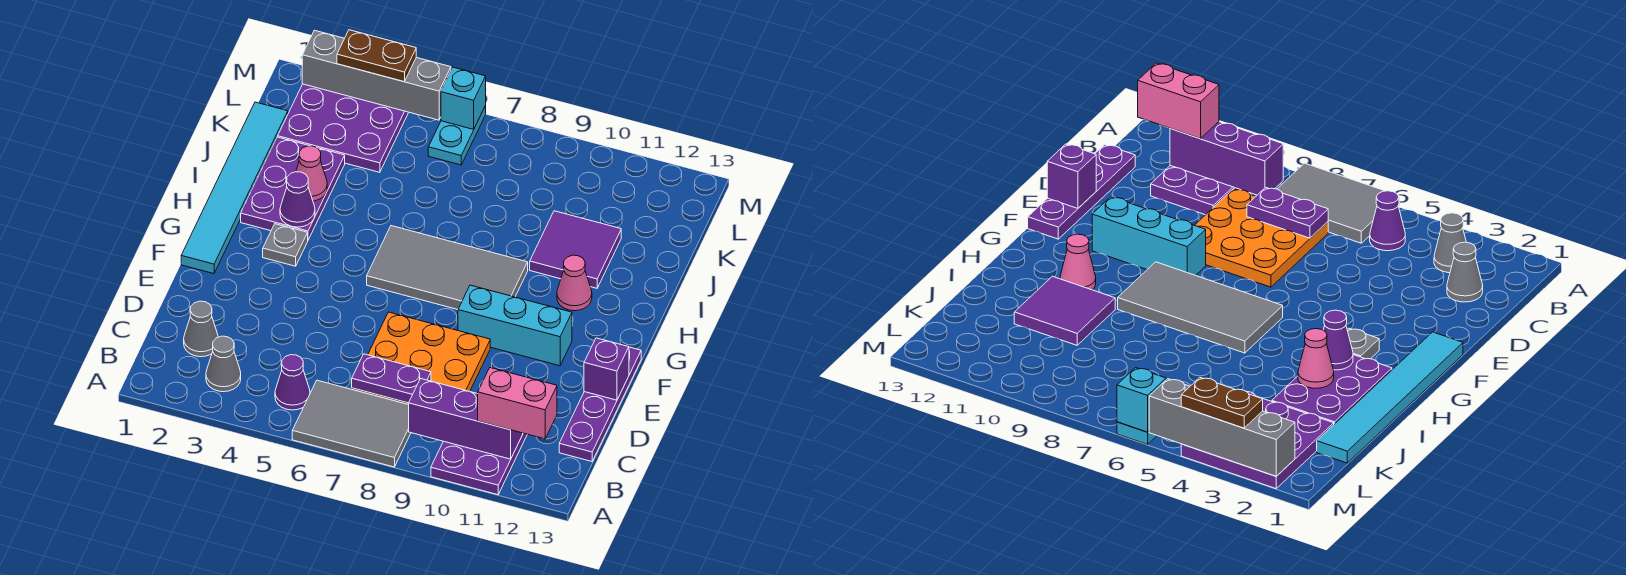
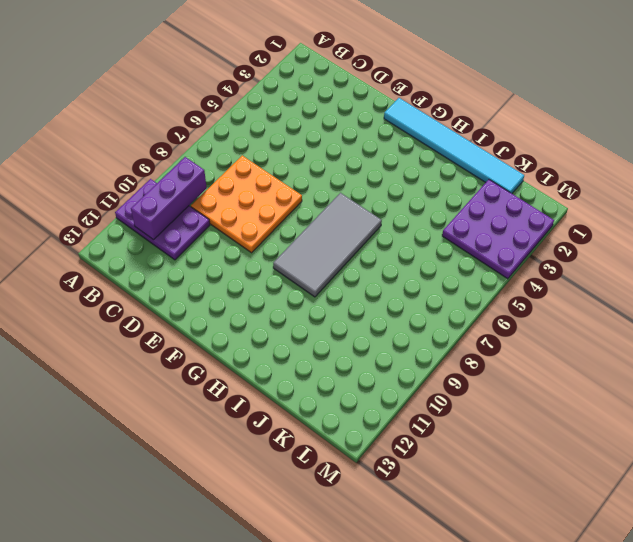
none -> grey tile A6:B8 level 1
none -> grey cone B3 level 1
none -> purple cone B5 level 1

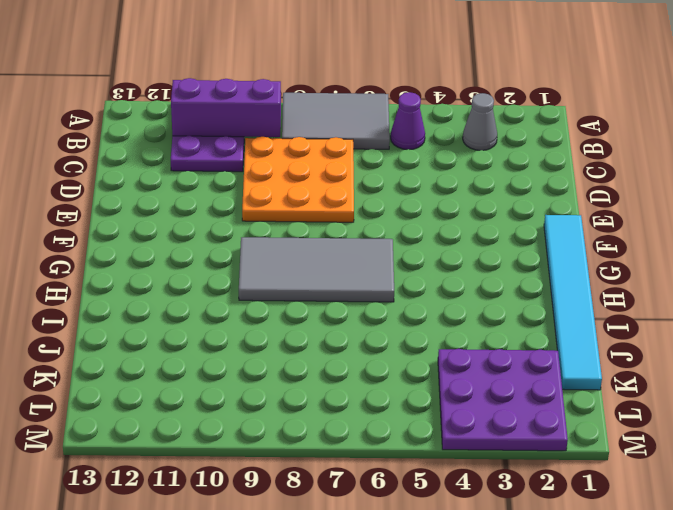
none -> grey cone C2 level 1
none -> purple plate C13:F13 level 1
none -> cyan brick F9:F11 level 1

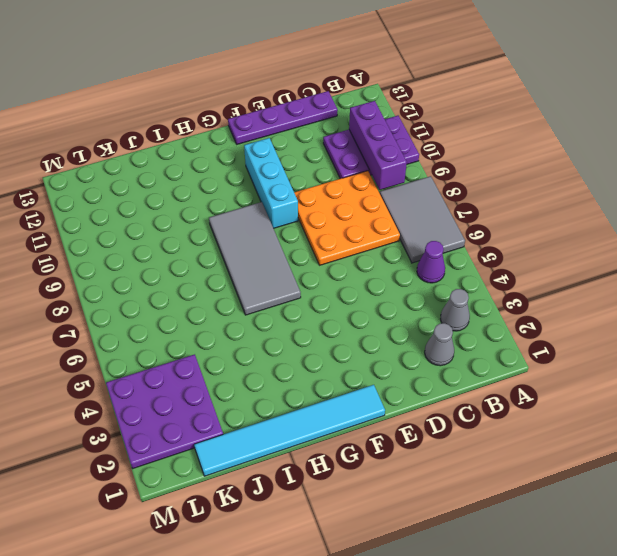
none -> grey plate G3 level 1
none -> purple plate H2:J3 level 1
none -> pink cone H11 level 1

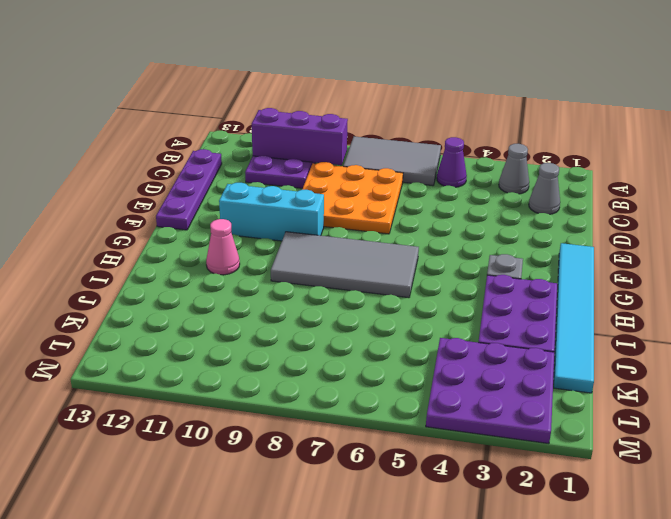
none -> purple tile I10:J11 level 1
none -> cyan plate L6:M6 level 1
none -> purple plate C7:C8 level 2

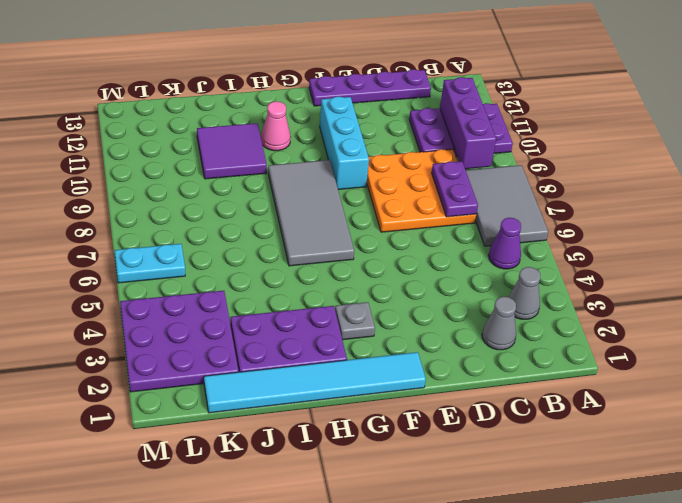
none -> purple brick E13 level 2
none -> purple cone H3 level 2
none -> pink cone I3 level 2

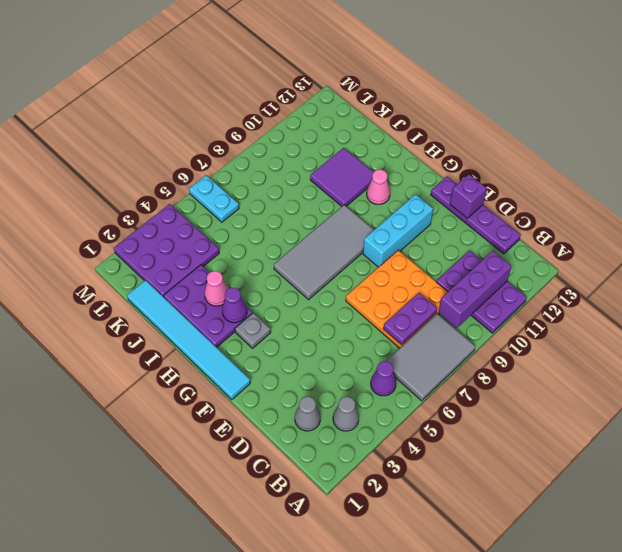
none -> grey brick M2:M5 level 2
none -> cyan brick M6 level 2
none -> pink brick B11:B12 level 3

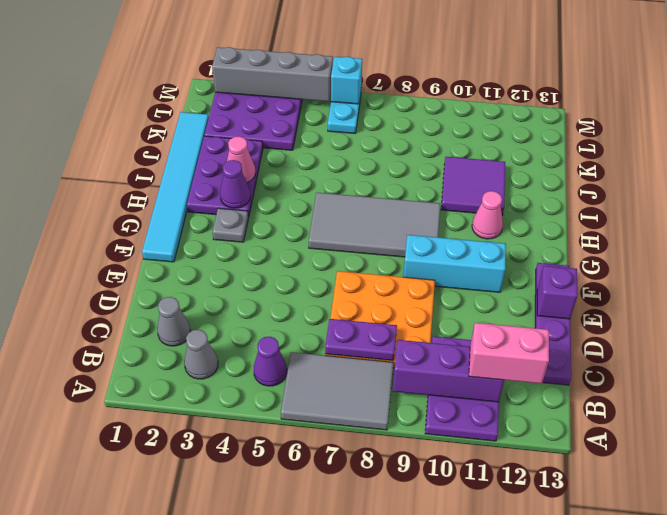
none -> brown plate M3:M4 level 3

